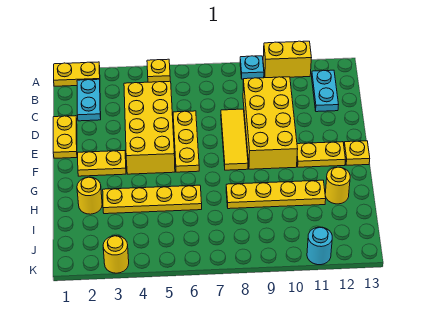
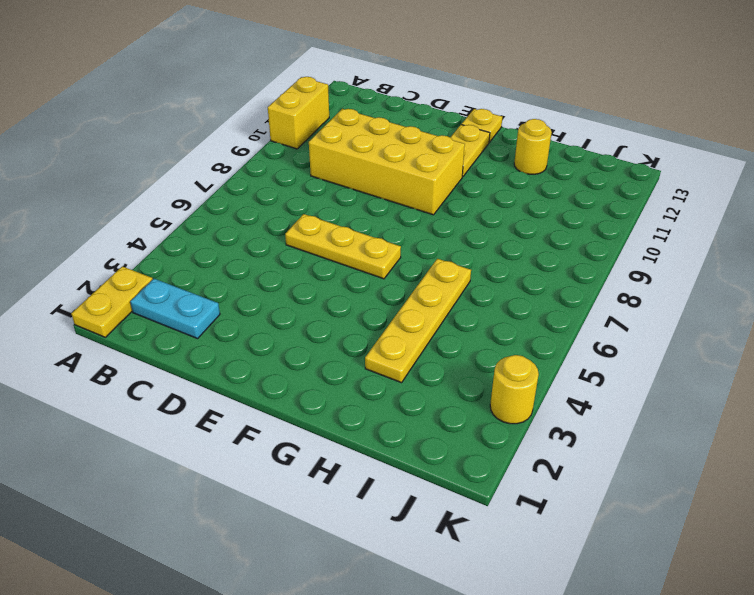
none -> yellow plate A5 level 1
none -> cyan plate A9 level 1
none -> cyan plate B12:C12 level 1

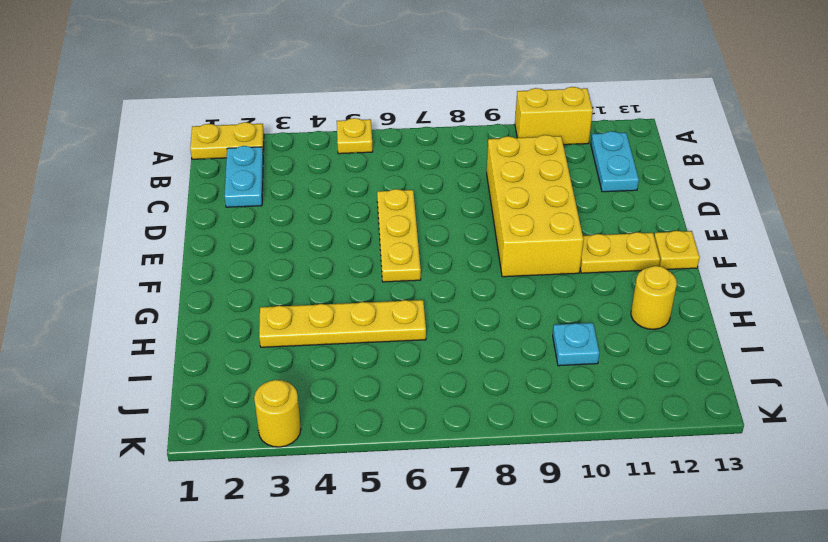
cyan plate I10 level 1 -> cyan plate A9 level 1
none -> yellow brick C4:F5 level 1
none -> yellow plate D1:E1 level 1
none -> yellow tile D8:F8 level 1

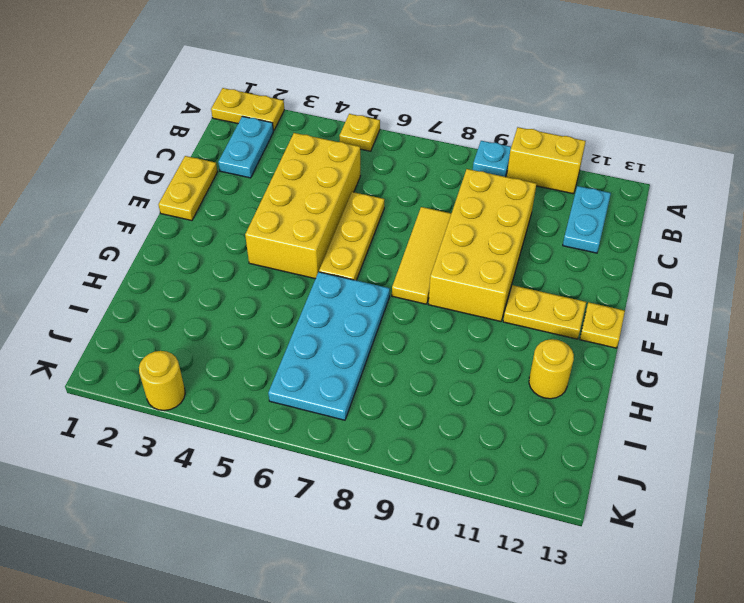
cyan plate G6:J7 level 1 -> yellow plate H3:H6 level 1
none -> yellow plate F2:F3 level 1
none -> yellow round brick H2 level 1
none -> yellow plate H8:H11 level 1

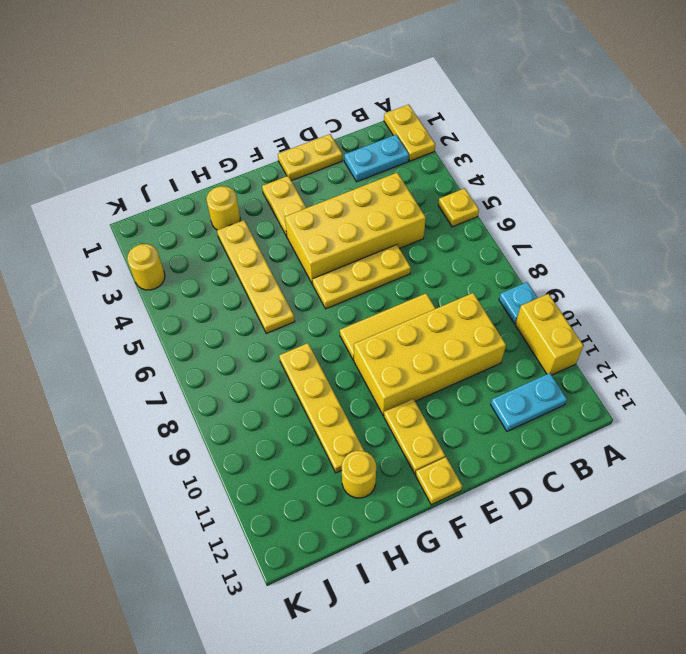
none -> cyan round brick K11 level 1

